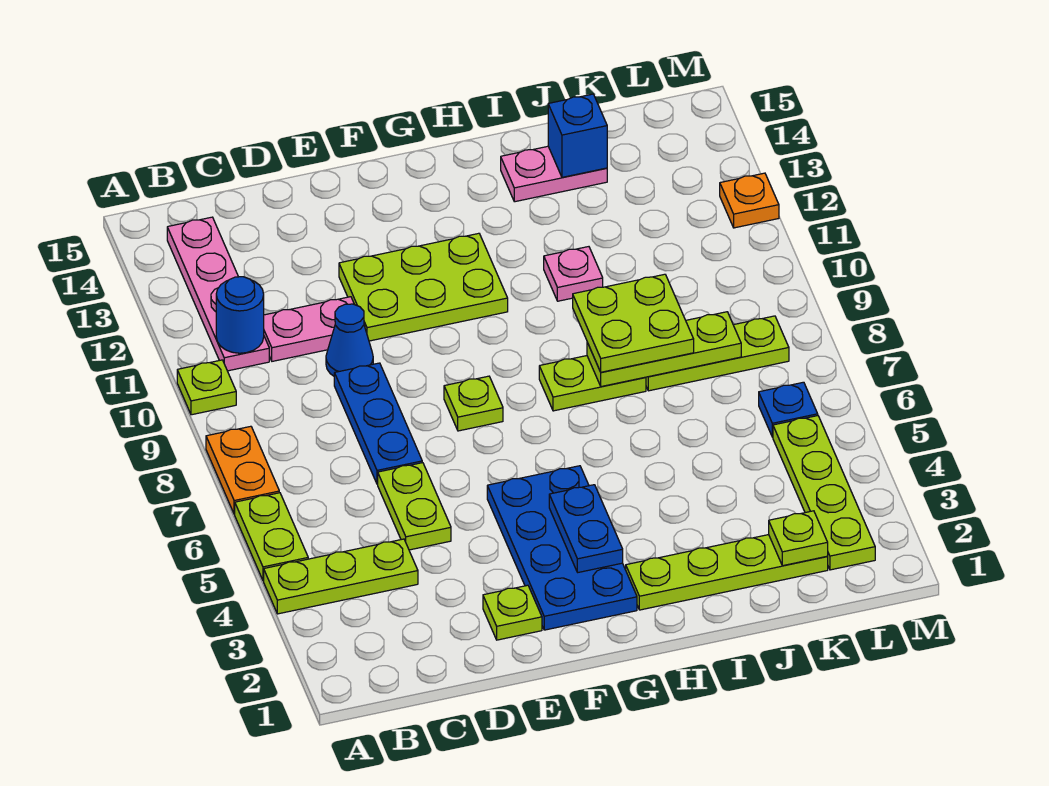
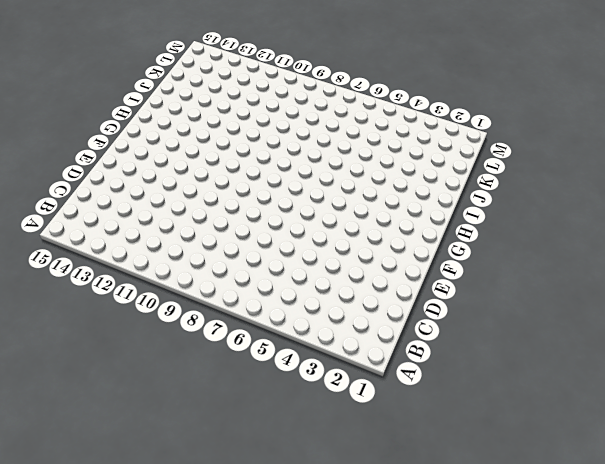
none -> lime plate A4:C4 level 1
none -> lime plate A5:A6 level 1
none -> orange plate A7:A8 level 1

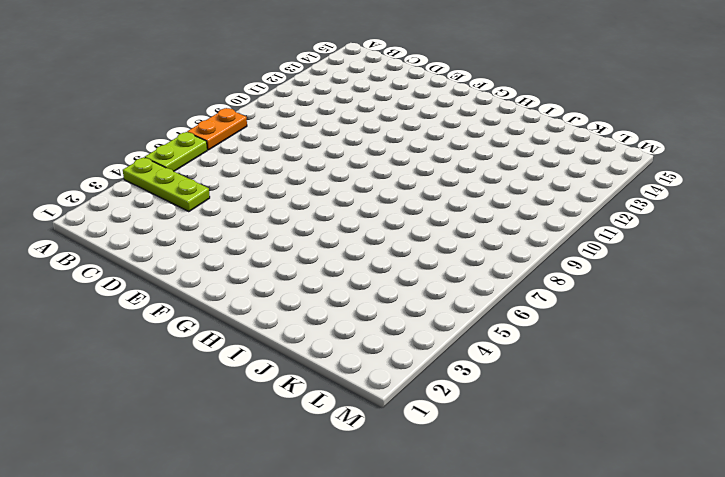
none -> lime plate A10 level 1
none -> pink plate B11:B14 level 1
none -> pink plate C11:D11 level 1

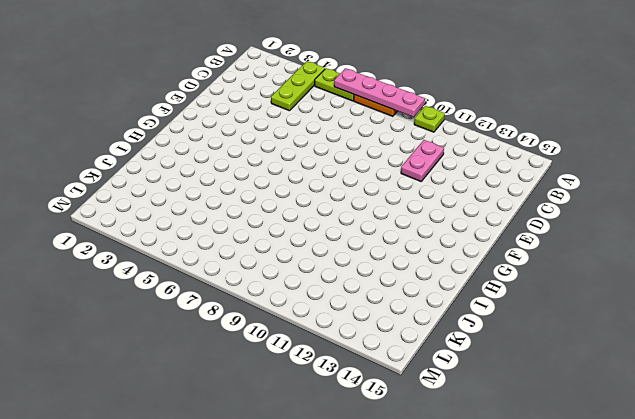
pink plate A6:A9 level 2 -> pink plate B11:B14 level 1
none -> lime plate D5:D6 level 1
none -> blue plate D7:D9 level 1
none -> blue cone D10 level 1

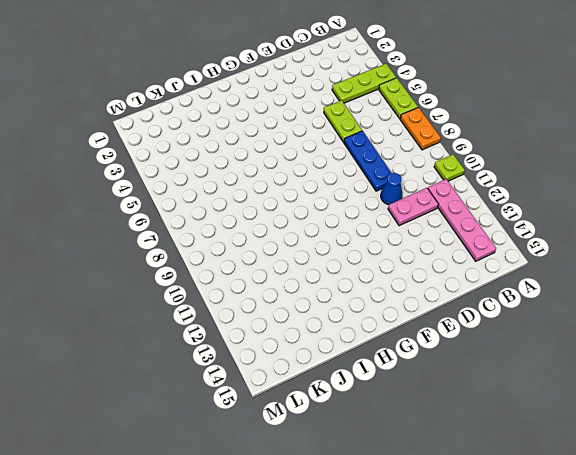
none -> lime plate E2 level 1
none -> lime plate E11:G12 level 1
none -> blue plate F2:G5 level 1

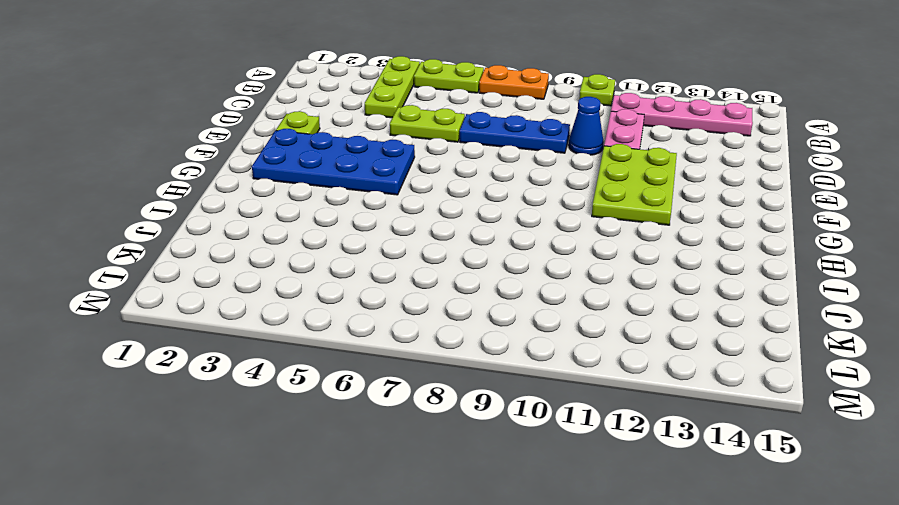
none -> lime plate F8 level 1
none -> lime plate H2:K2 level 1
none -> lime plate H8:I8 level 1

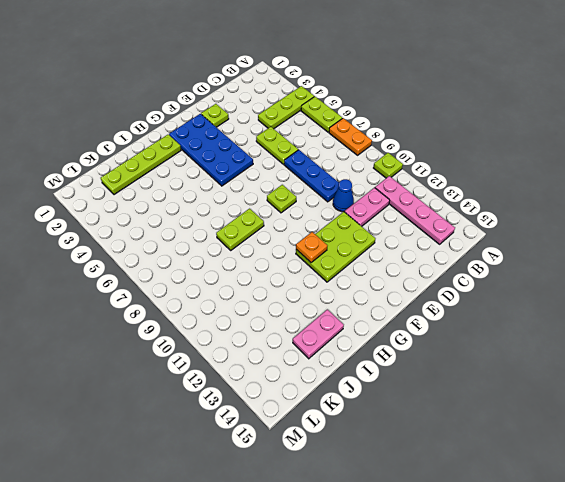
orange plate G11 level 2 -> orange plate M12 level 1
none -> pink plate I11 level 1
none -> lime plate J8:L8 level 1
none -> lime plate L2:L5 level 1

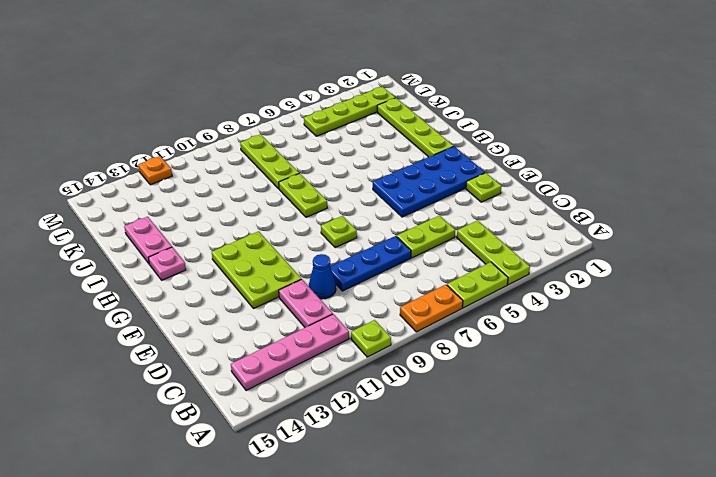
pink plate H14 level 1 -> pink plate I11 level 1
none -> blue plate L6 level 1
none -> blue round brick B11 level 2
none -> blue plate G3:G4 level 2

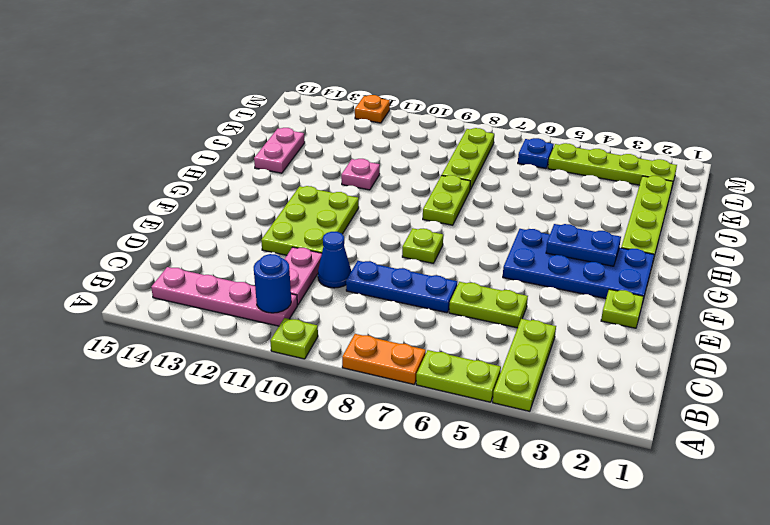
none -> lime plate I8:K8 level 2
none -> blue brick J14 level 2
none -> lime plate K2 level 2

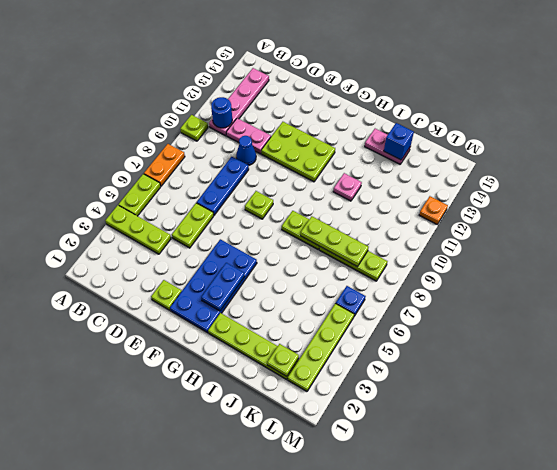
none -> lime plate I8:J9 level 3

